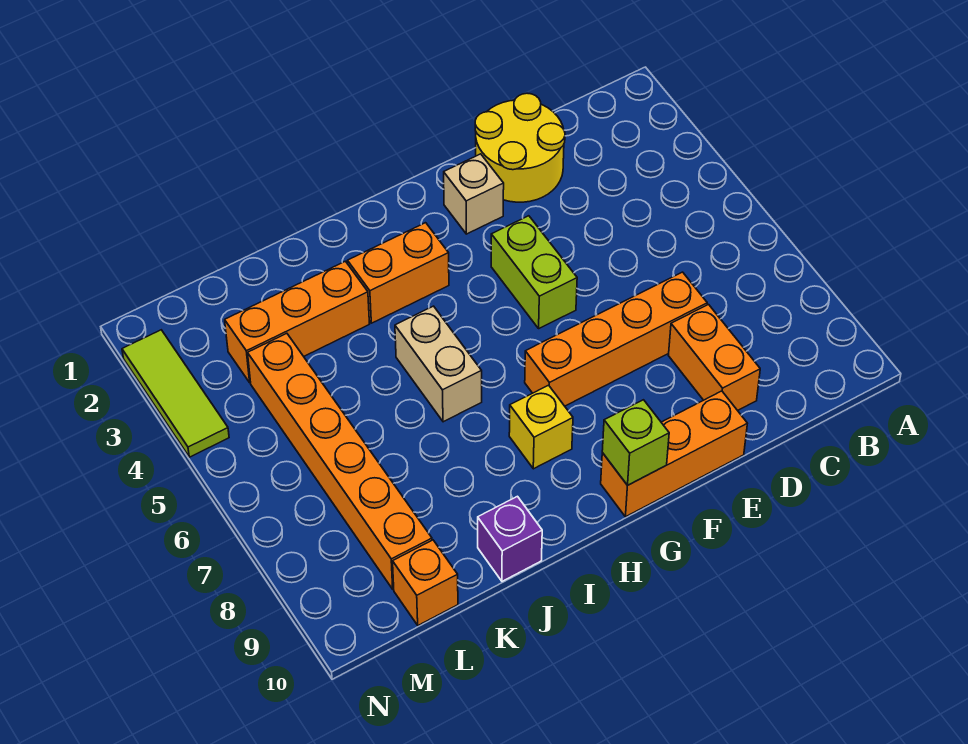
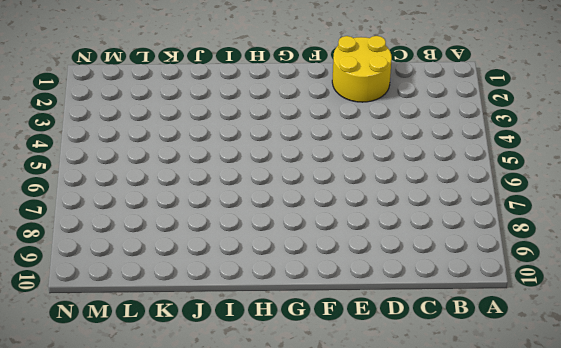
none -> orange brick D7:G7 level 1
none -> orange brick D8:D9 level 1
none -> orange brick E10:G10 level 1

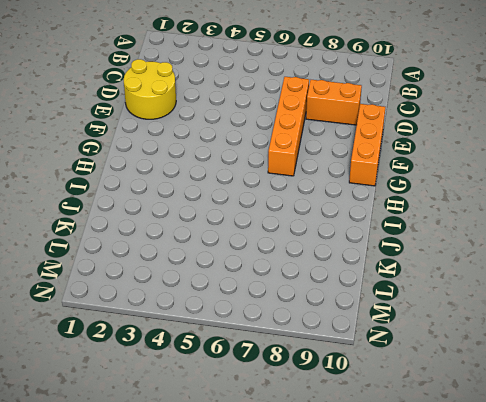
none -> tan brick F2 level 1
none -> lime brick F4:F5 level 1
none -> orange brick H3:I3 level 1

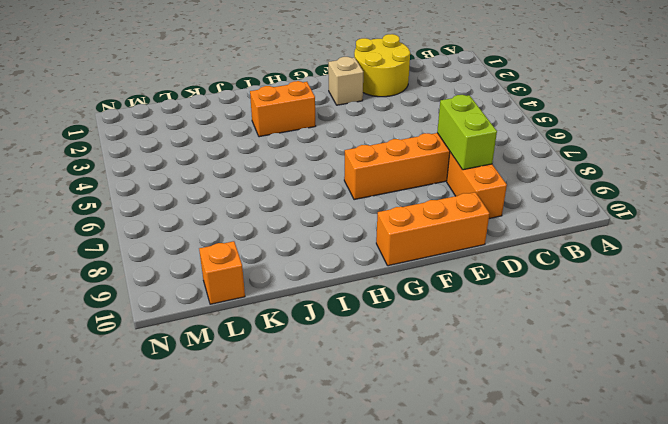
lime brick D7:D8 level 2 -> lime brick F4:F5 level 1
none -> yellow brick H8 level 1
none -> tan brick I5:I6 level 1
none -> orange brick J3:L3 level 1

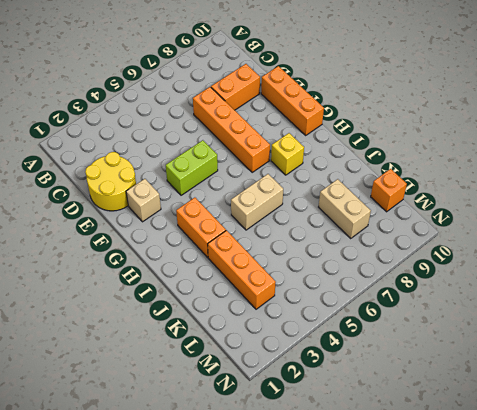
tan brick K8:L8 level 1 -> orange brick L4:L9 level 1
none -> purple brick J10 level 1
none -> lime tile N2:N4 level 1
none -> lime brick G10 level 2

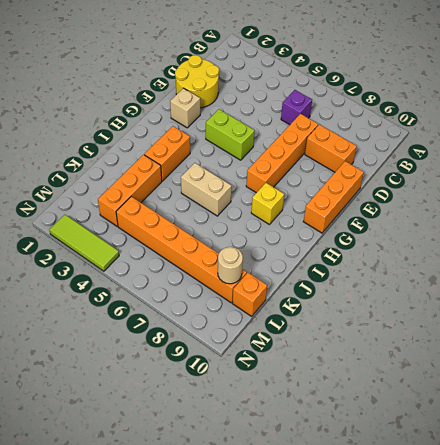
purple brick C6 level 1 -> purple brick J10 level 1
tan round brick L9 level 2 -> none
none -> lime brick G10 level 2

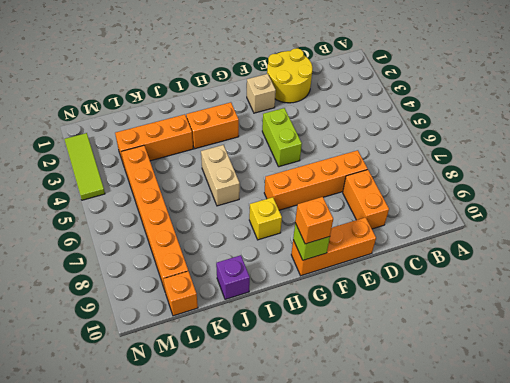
orange brick G10 level 3 -> none

